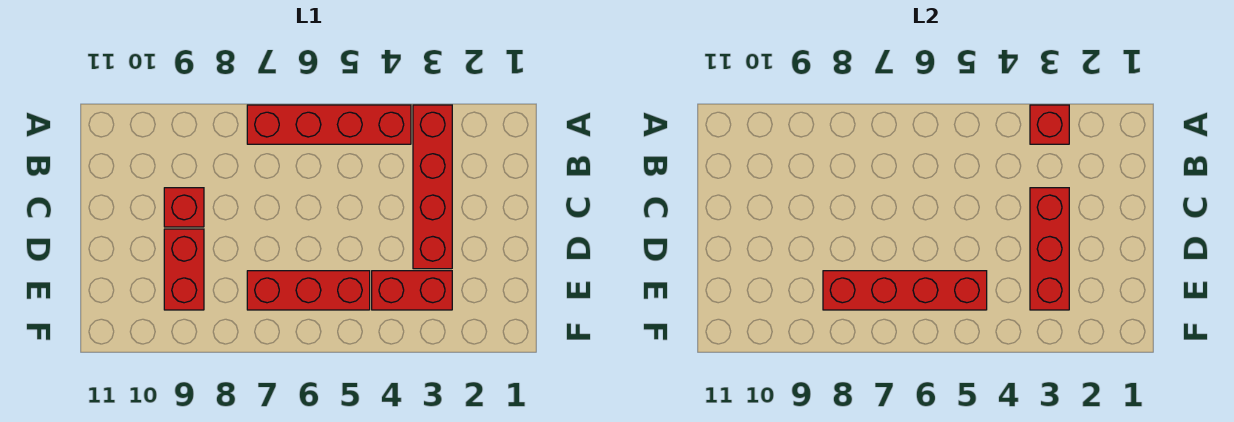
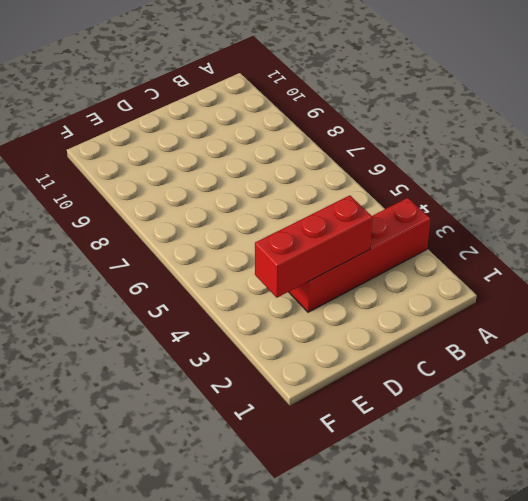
none -> red brick A4:A7 level 1
none -> red brick C9 level 1

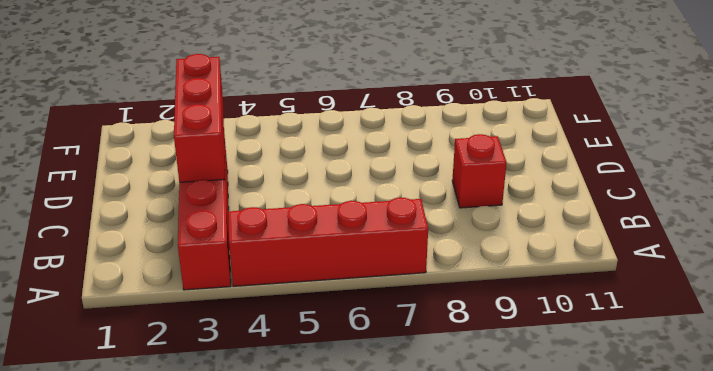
none -> red brick D9:E9 level 1
none -> red brick E3:E4 level 1

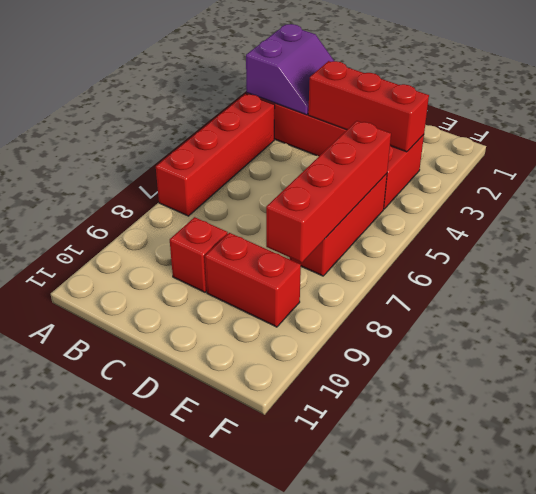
purple slope A2:B3 level 2 top A -> red brick A3 level 2

